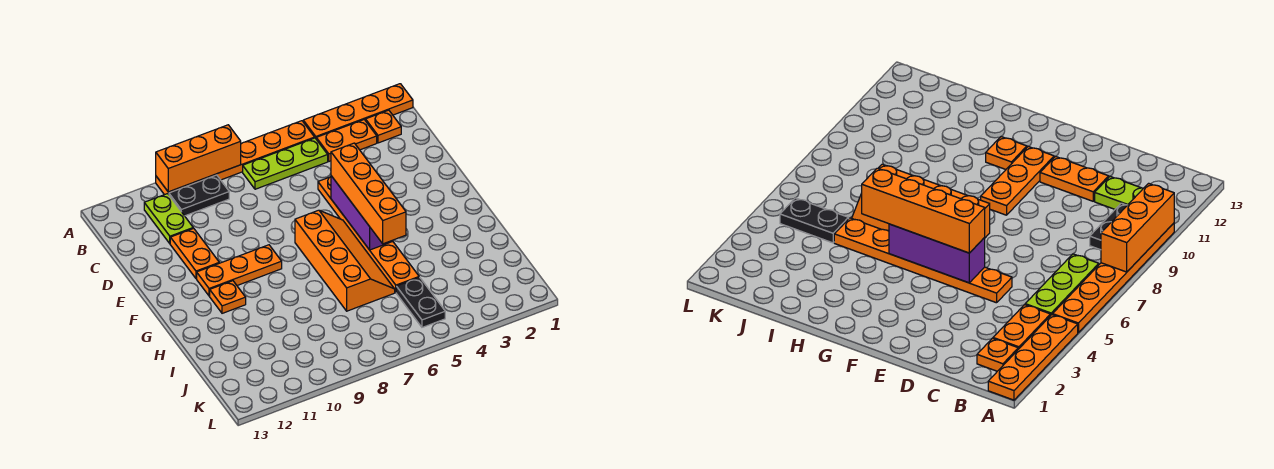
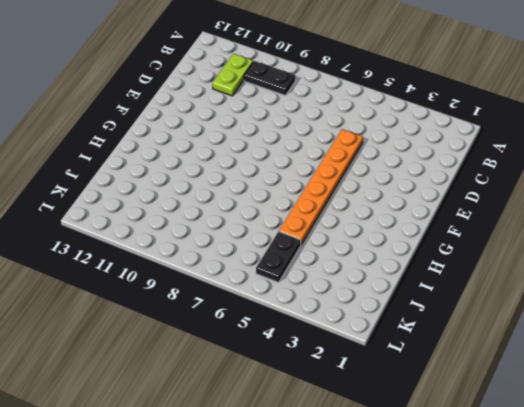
none -> orange plate A1:A4 level 1
none -> orange plate A5:A10 level 1
none -> orange plate B2 level 1

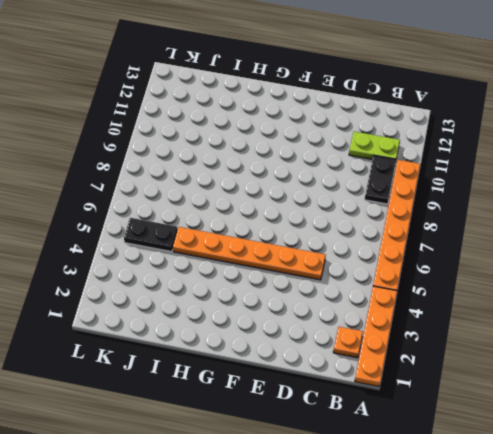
none -> orange plate B3:B4 level 1
none -> lime plate B5:B7 level 1
none -> orange plate D11:E11 level 1

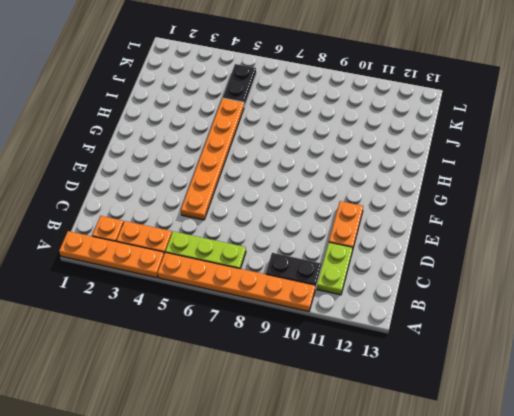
none -> orange slope F6:I7 level 1 top 7
none -> orange plate F9:F11 level 1
none -> orange plate G11 level 1

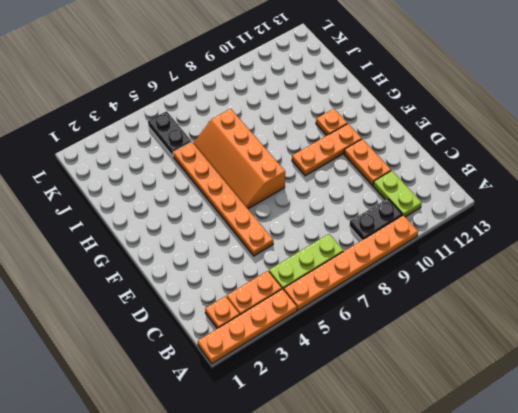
none -> orange brick A8:A10 level 2
none -> purple brick E5:G5 level 2
none -> orange brick E5:H5 level 3

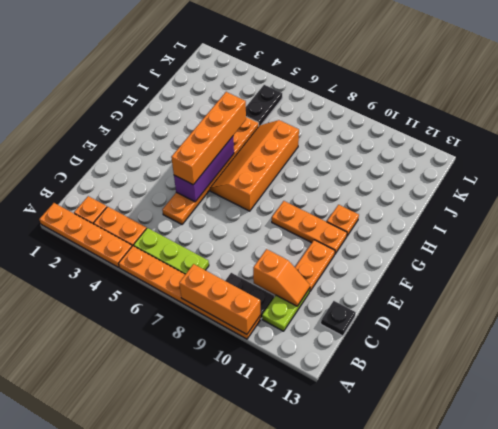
orange slope C10:C11 level 2 top 10 -> none
black plate C13 level 1 -> none

